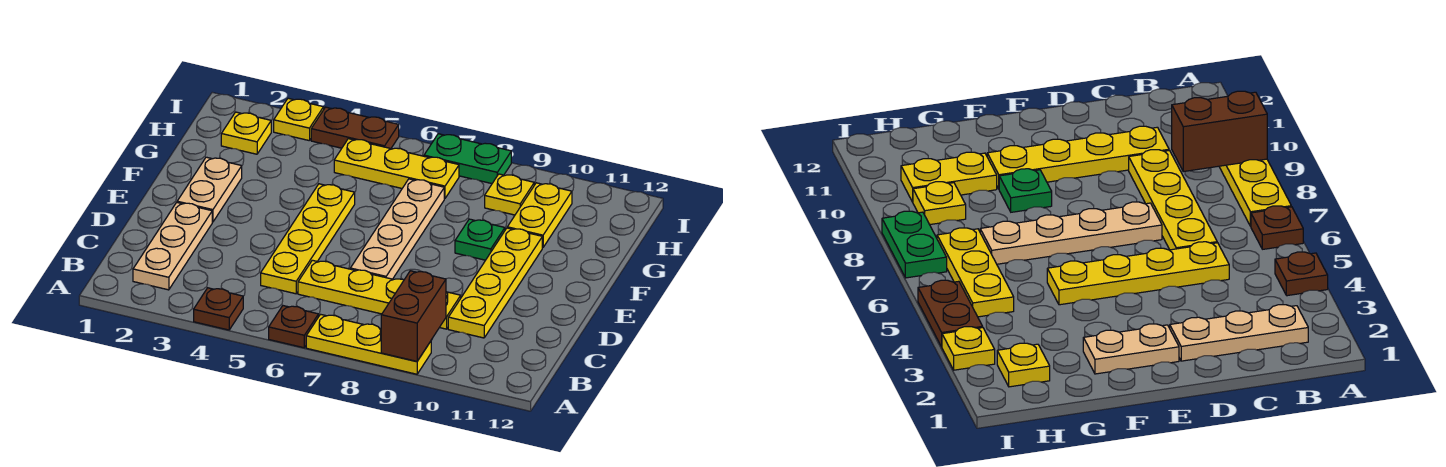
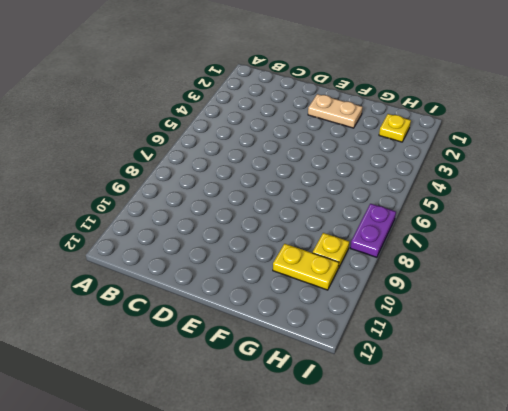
purple plate I7:I8 level 1 -> green plate I7:I8 level 1
none -> brown plate A4 level 1
none -> brown plate A6 level 1
none -> yellow plate A7:A9 level 1

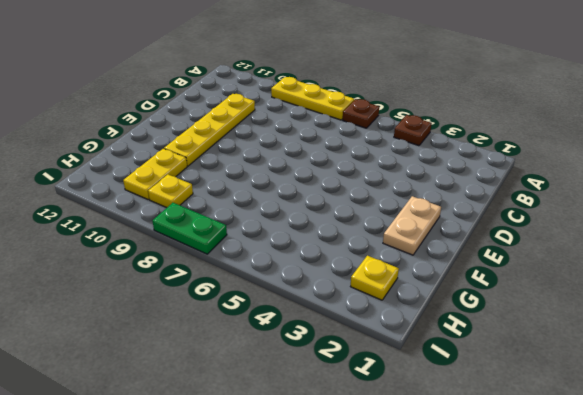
none -> tan plate B2:D2 level 1
none -> yellow plate C5:F5 level 1
none -> yellow plate C6:C9 level 1

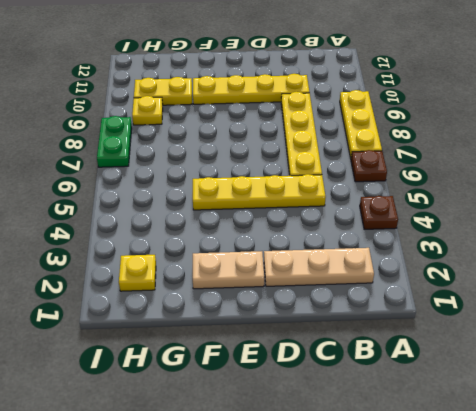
none -> tan plate D7:G7 level 1
none -> green plate F9 level 1
none -> yellow plate H5:H7 level 1

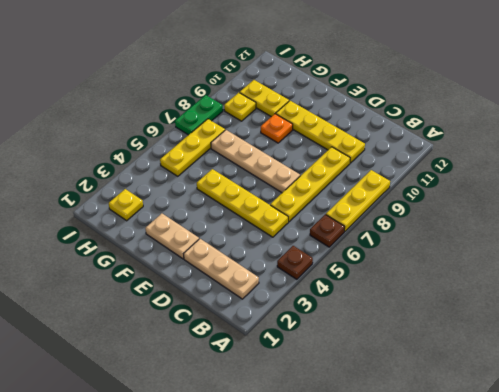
orange plate F9 level 1 -> green plate F9 level 1
none -> yellow plate I3 level 1
none -> brown plate I4:I5 level 1
none -> brown brick A9:B9 level 2

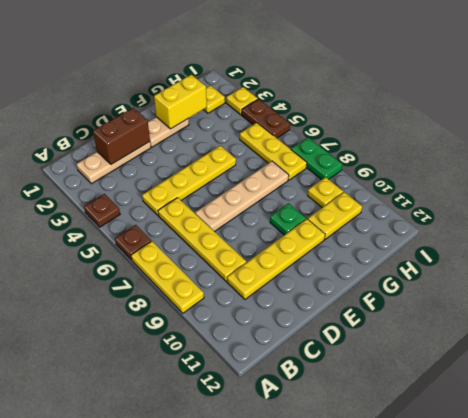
brown brick C2:D2 level 2 -> brown brick A9:B9 level 2
yellow brick F2:G2 level 2 -> none

